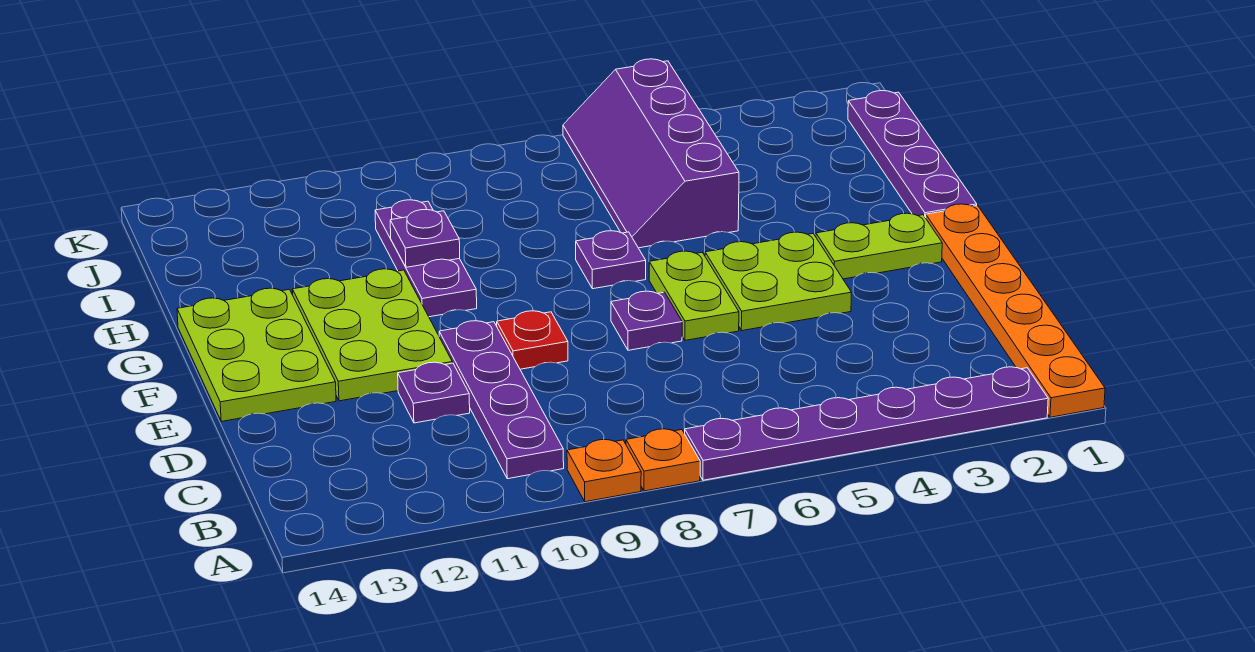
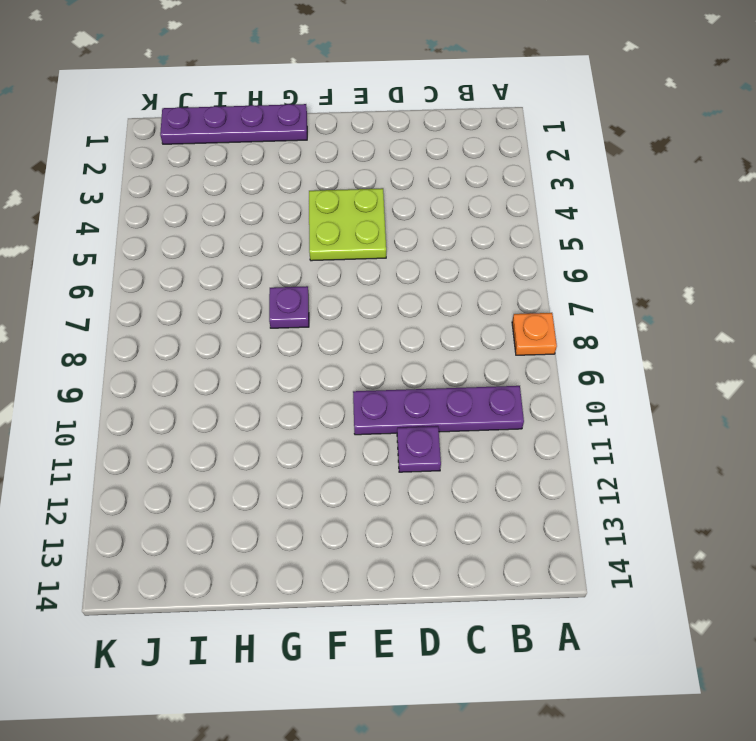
none -> orange plate A1:F1 level 1
none -> purple plate A2:A7 level 1
none -> orange plate A9 level 1

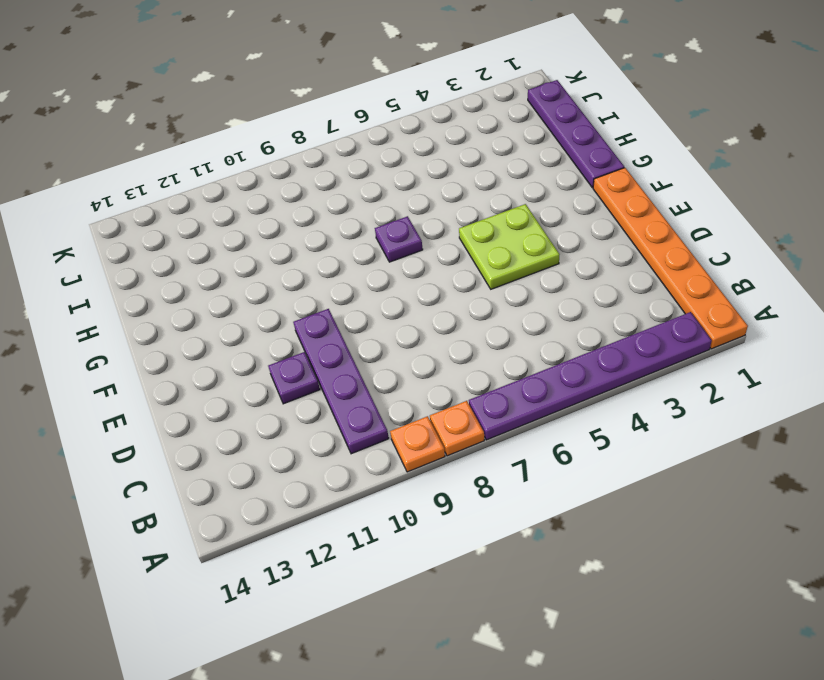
none -> lime plate E6:F6 level 1
none -> purple plate E7 level 1
none -> red plate E9 level 1

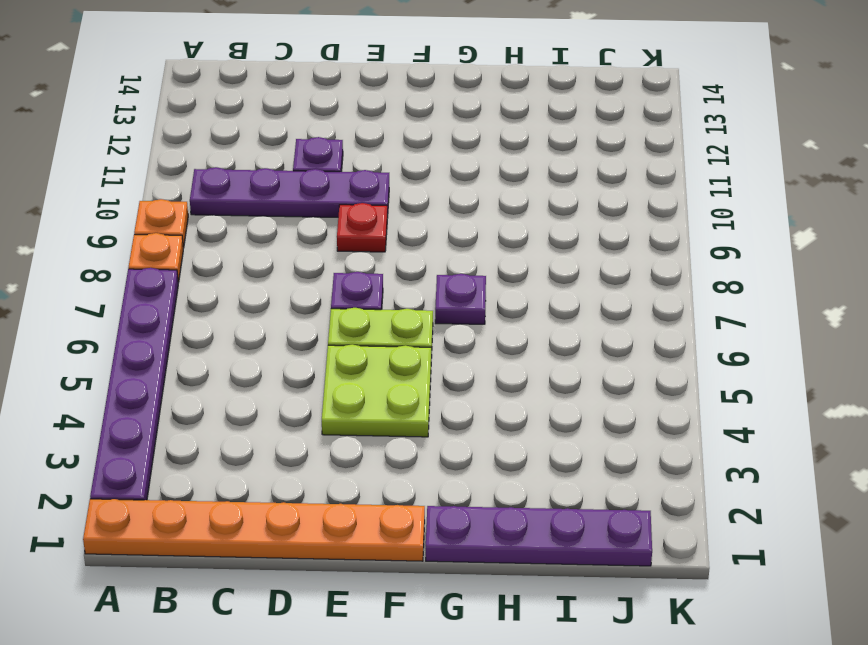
none -> lime plate E11:G12 level 1
none -> lime plate E13:G14 level 1
none -> lime plate F2:F3 level 1

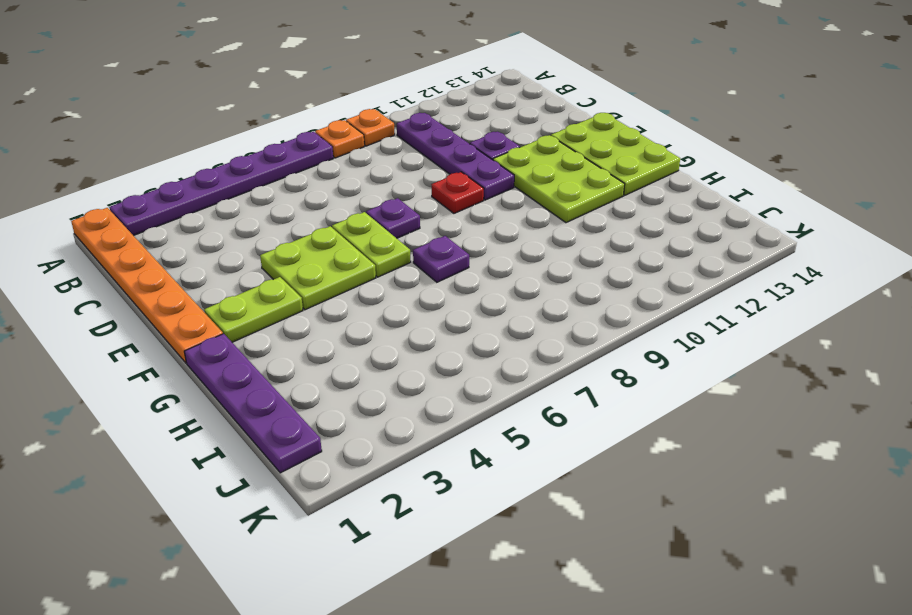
none -> purple plate G10:I10 level 1
none -> purple slope H5:K6 level 1 top 5
none -> purple plate H10 level 2

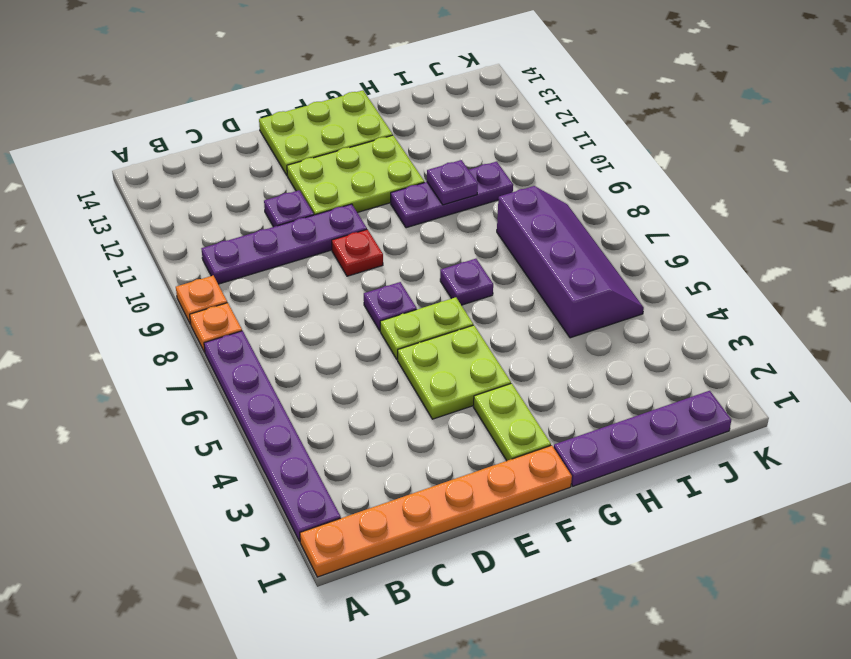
purple slope I5:J8 level 1 top I -> purple slope H5:K6 level 1 top 5

